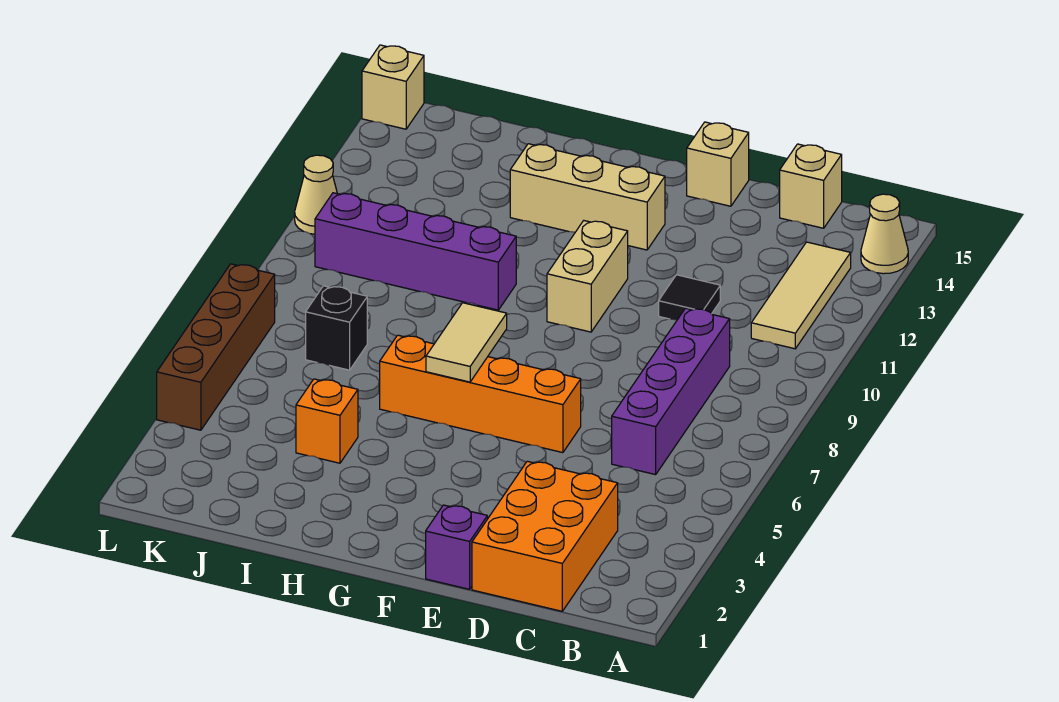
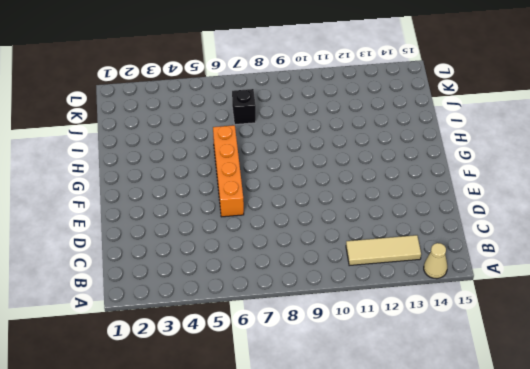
none -> orange brick C1:D3 level 1
none -> purple brick C6:C9 level 1
none -> tan brick C15 level 1

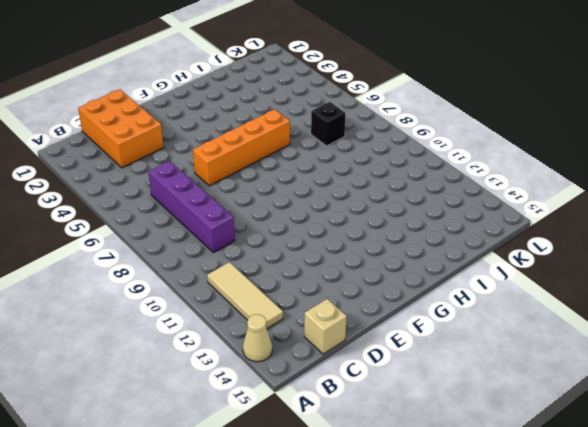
none -> black tile D11 level 1
none -> purple brick E1 level 1
none -> tan brick E15 level 1

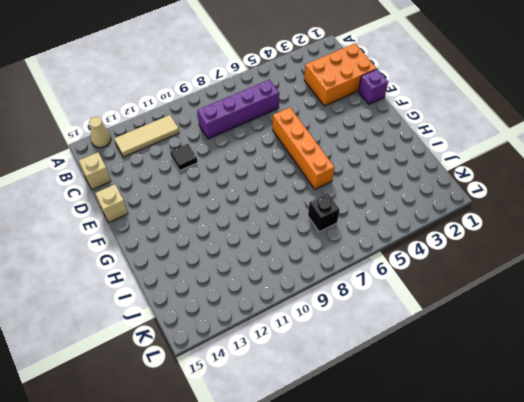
none -> tan brick F10:F11 level 1
none -> tan brick F13:H13 level 1
none -> purple brick H10:K10 level 1

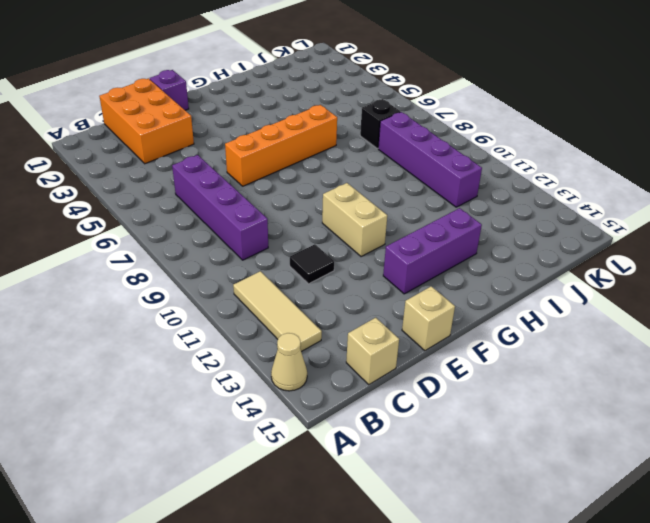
purple brick F13:H13 level 1 -> tan brick F13:H13 level 1
purple brick J8:J11 level 1 -> purple brick H10:K10 level 1
none -> orange brick I4 level 1
none -> brown brick L4:L7 level 1
none -> tan cone L11 level 1

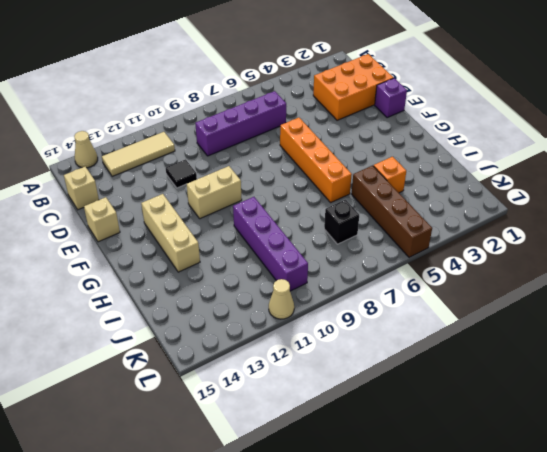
brown brick I5:L5 level 1 -> brown brick L4:L7 level 1
none -> tan brick L15 level 1
none -> tan tile G6:G7 level 2

